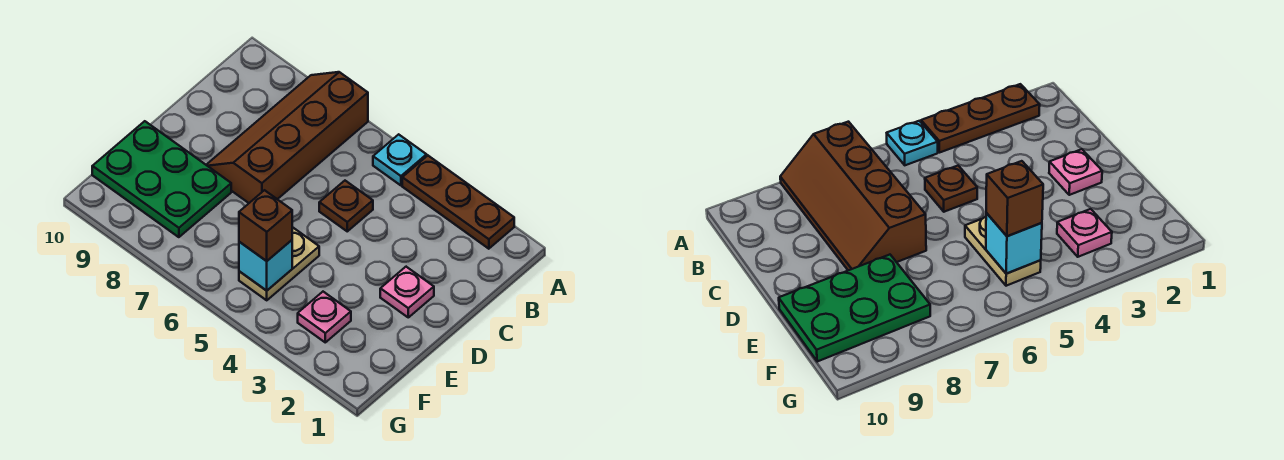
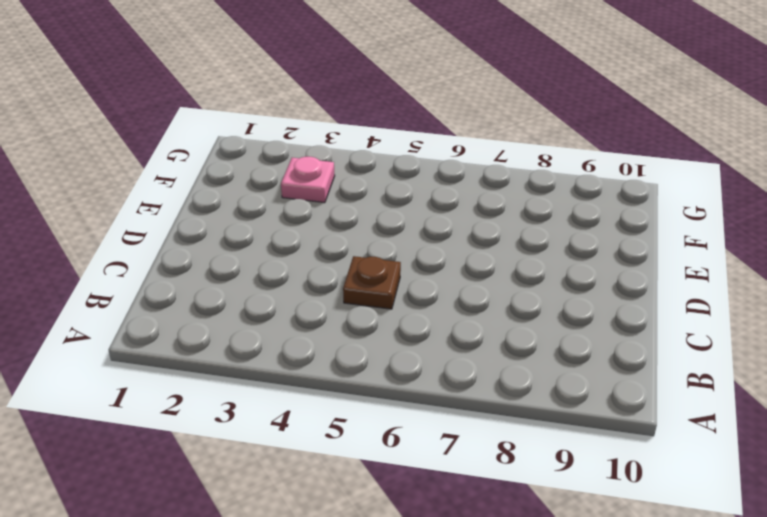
none -> brown plate A2:A4 level 1
none -> cyan plate A5 level 1

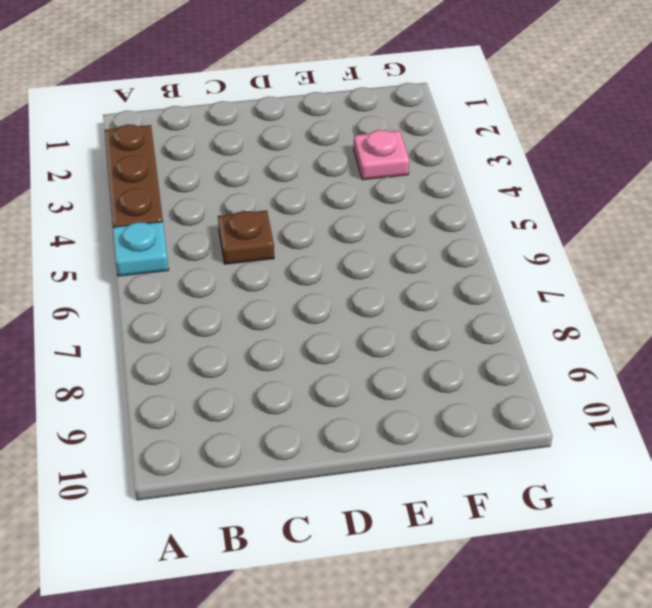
none -> brown slope A7:D8 level 1 top 7
none -> pink plate D2 level 1

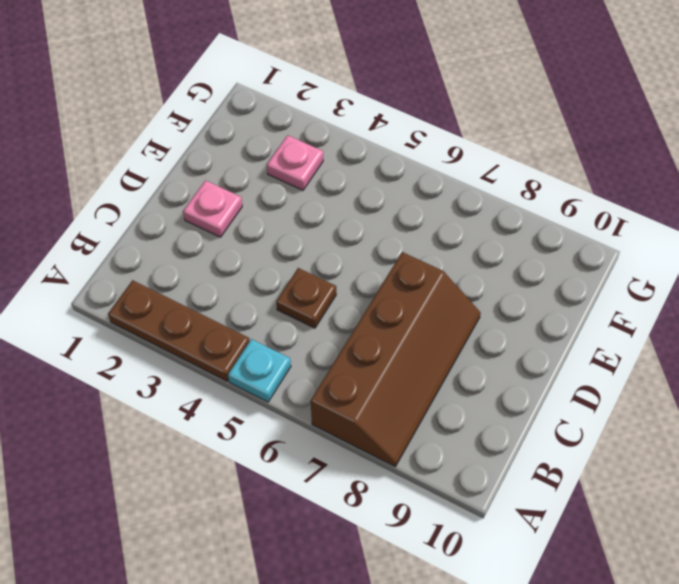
none -> tan plate E5:F5 level 1
none -> green plate E8:F10 level 1

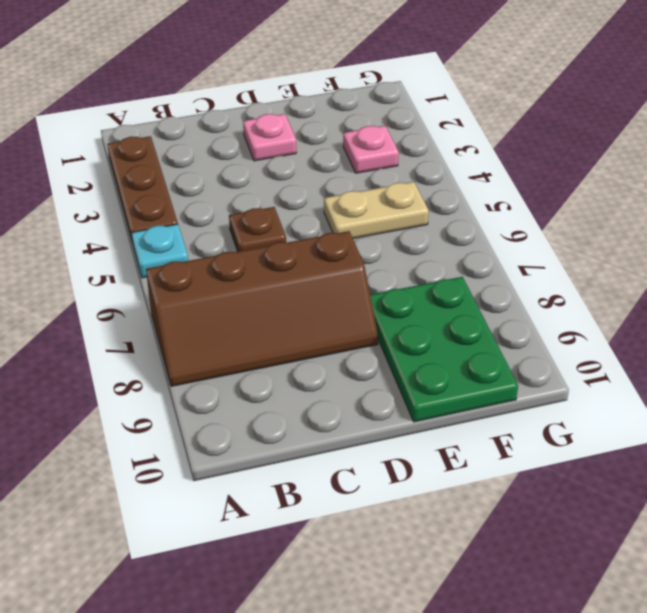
none -> cyan brick F5 level 2
none -> brown brick F5 level 3

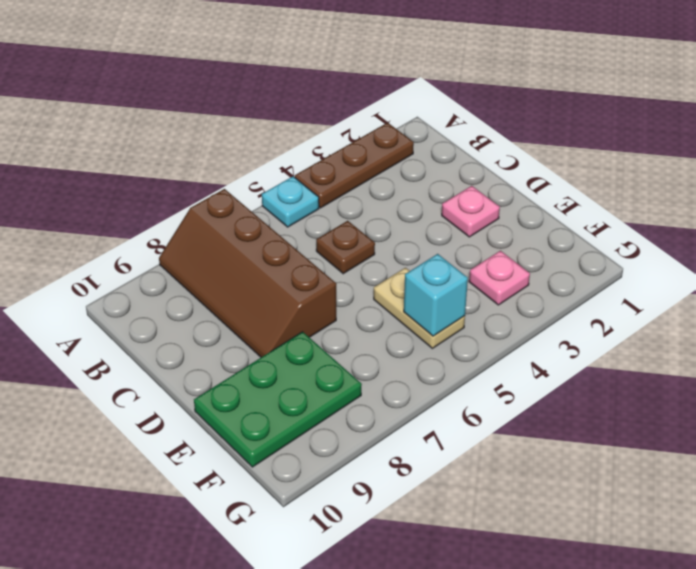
none -> brown brick F5 level 3

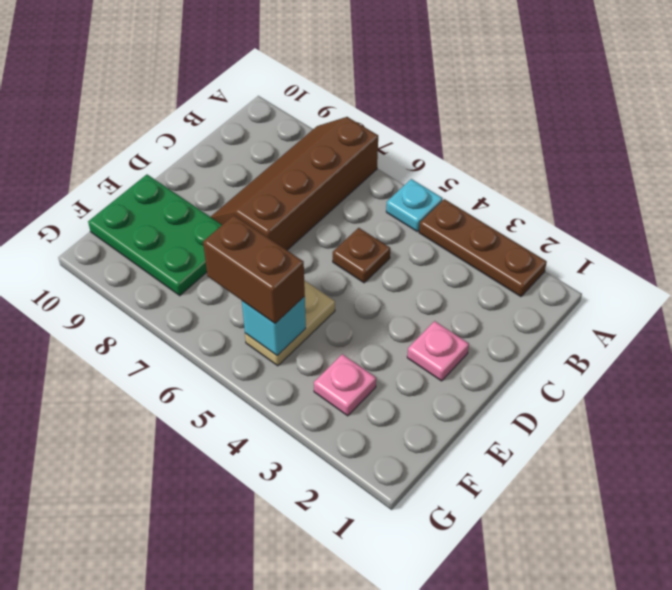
brown brick F5:F6 level 3 -> brown brick F5 level 3

